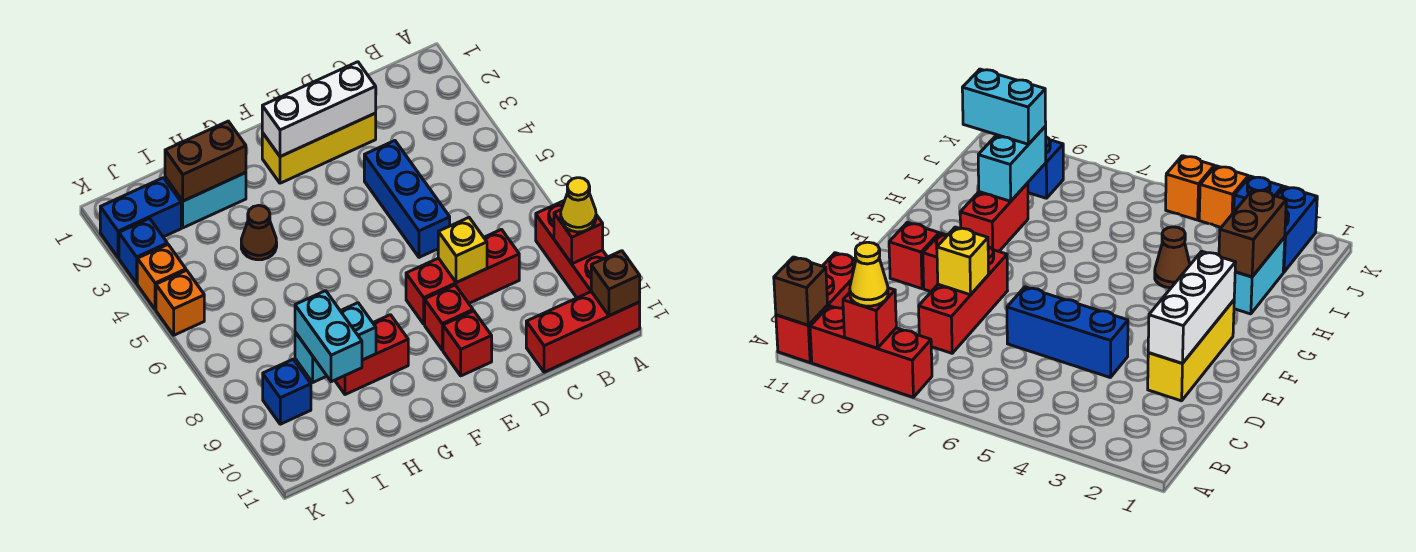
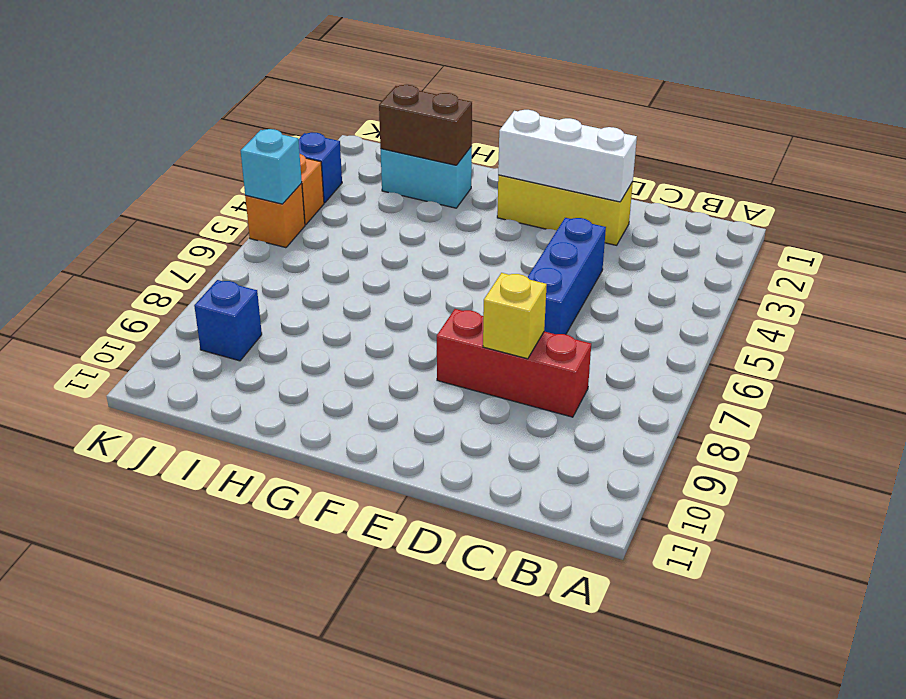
cyan brick K5 level 2 -> none
none -> red brick A8:A10 level 1
none -> red brick A11:C11 level 1
none -> red brick E9 level 1

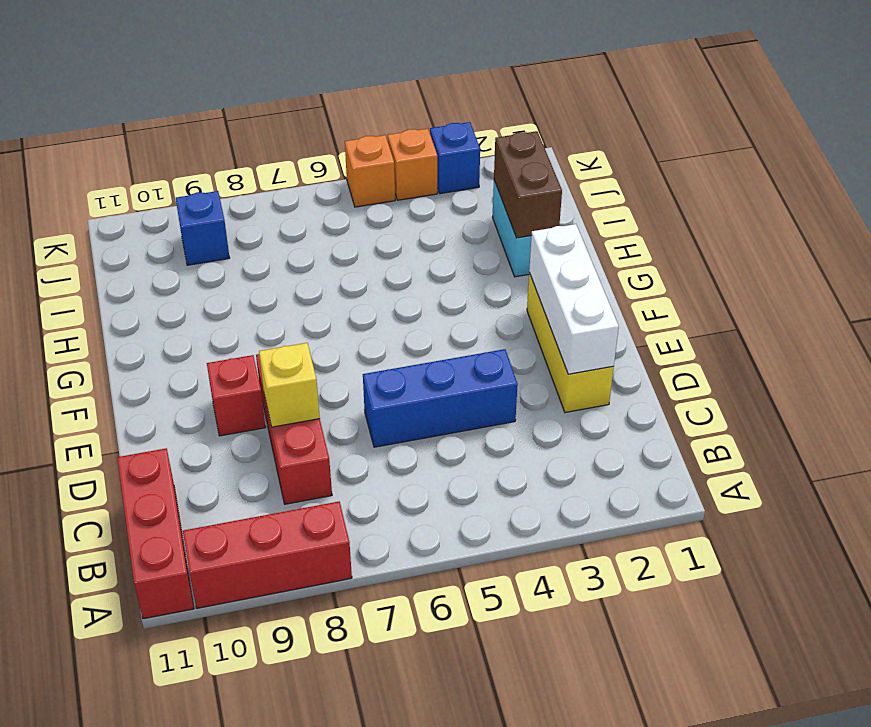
none -> red brick E10 level 1
none -> red brick G9:H9 level 1
none -> brown cone H4 level 1

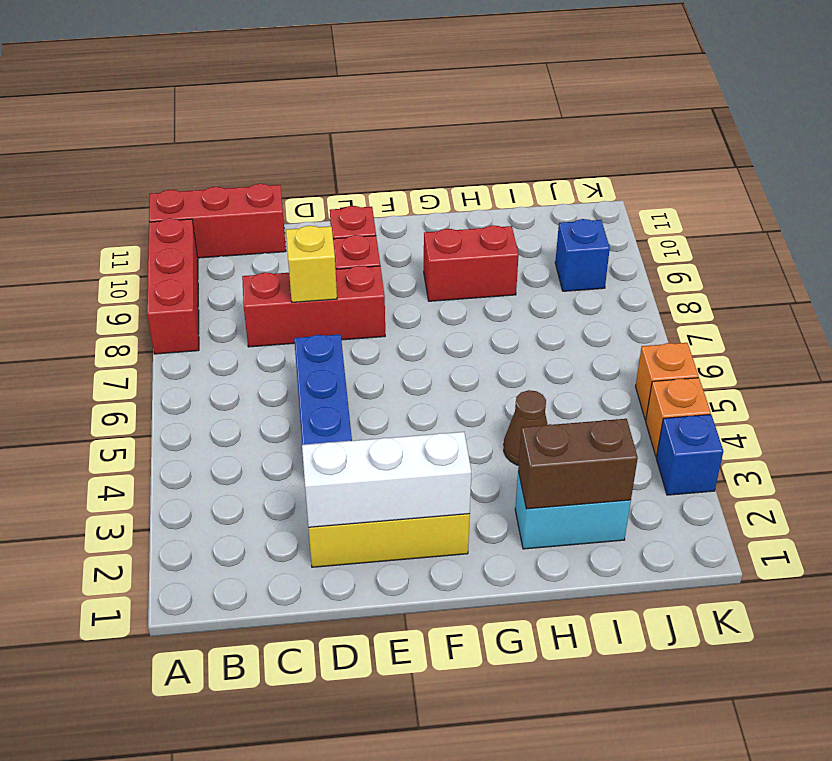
none -> blue brick J2:K2 level 1
none -> red brick A9 level 2
none -> brown brick A11 level 2

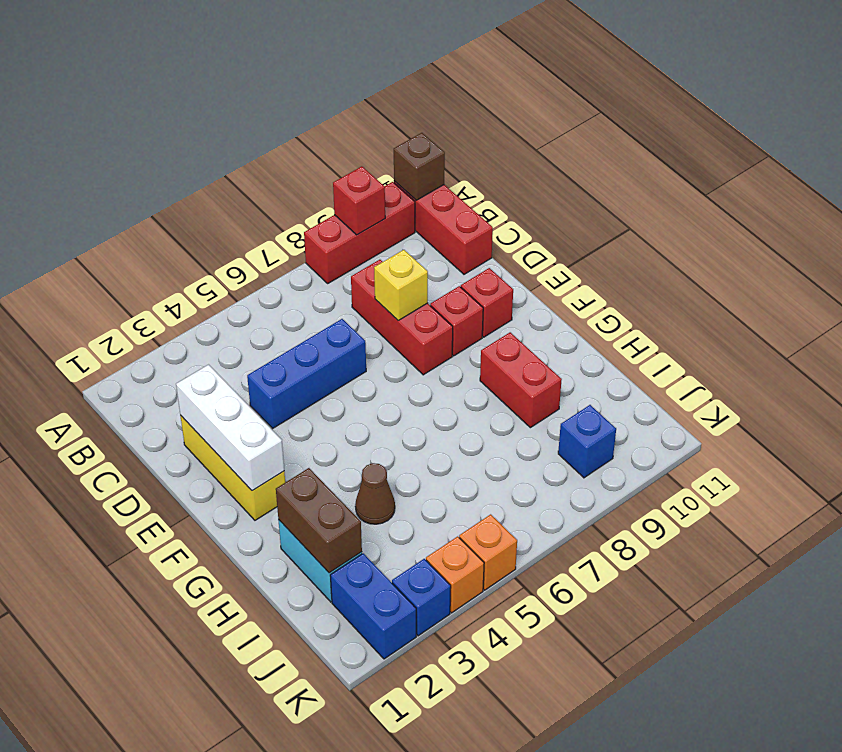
none -> cyan brick H9:I9 level 2
none -> yellow cone A9 level 3
none -> cyan brick I9:I10 level 3

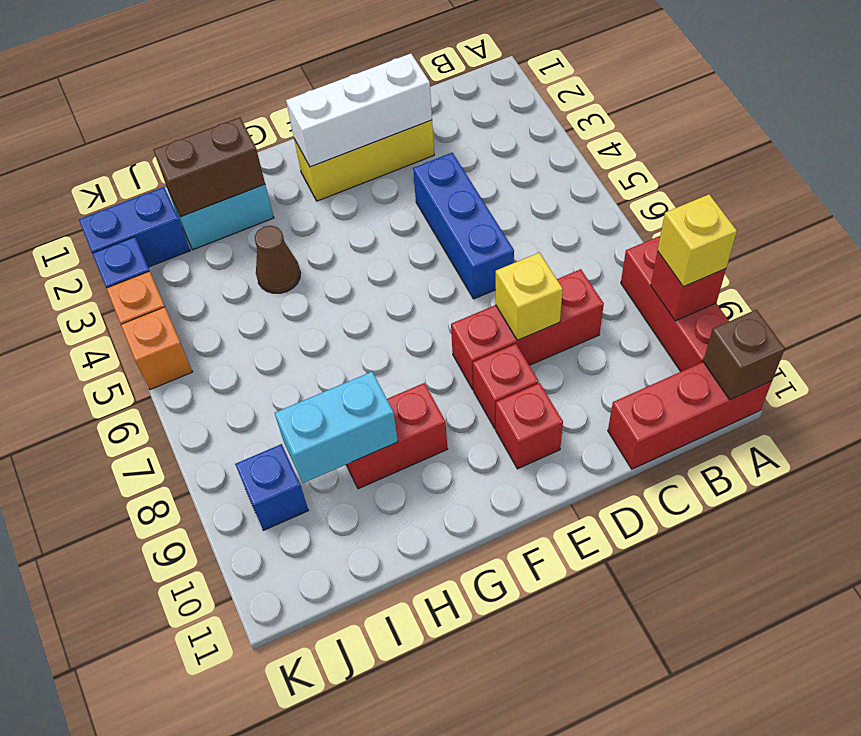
yellow brick A9 level 3 -> yellow cone A9 level 3
none -> cyan brick I9:I10 level 3

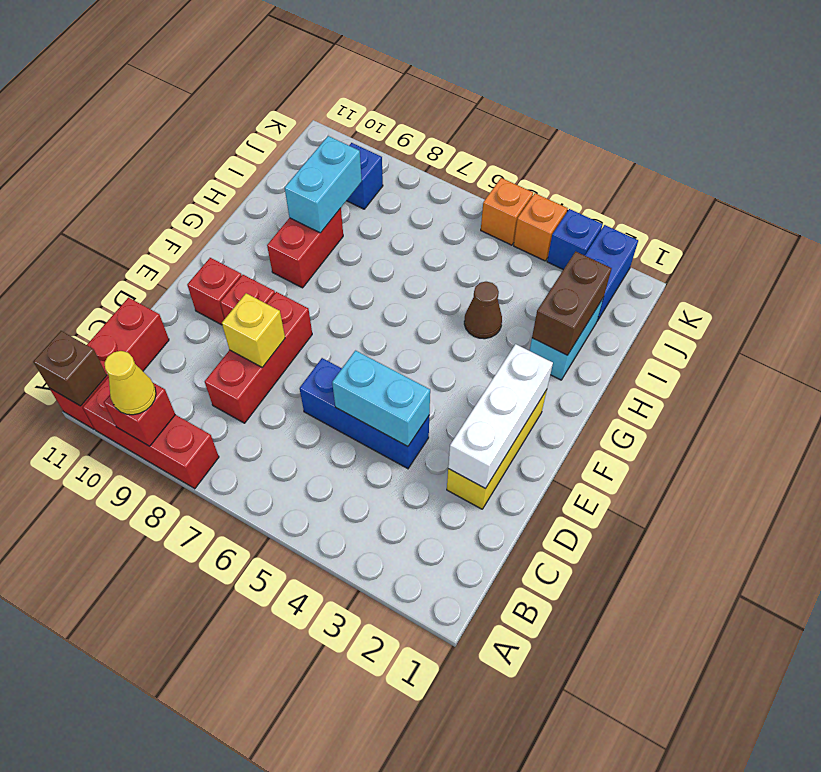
cyan brick D4:D5 level 2 -> cyan brick I9:I10 level 3

